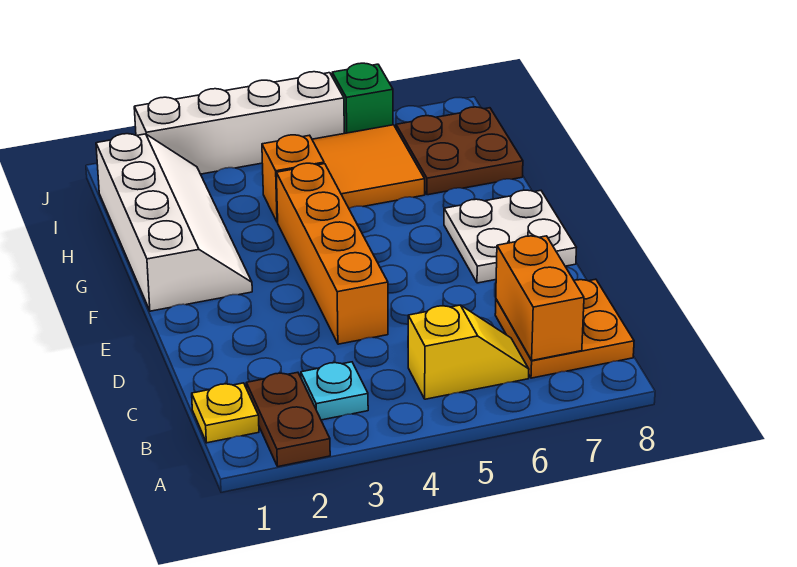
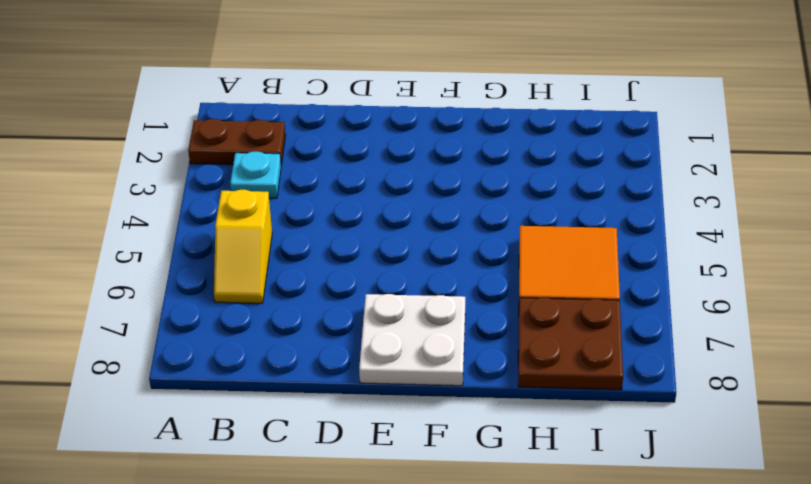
none -> yellow plate B1 level 1
none -> orange plate B7:C8 level 1
none -> orange brick D4:G4 level 1

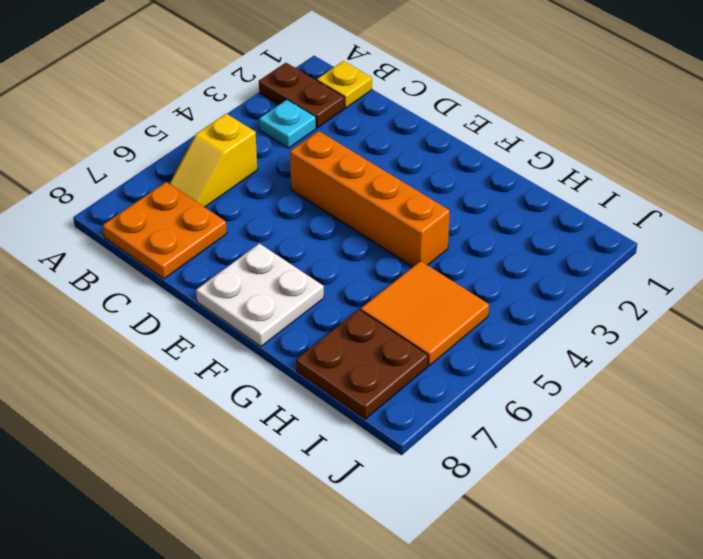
none -> white slope F1:I2 level 1 top 1
none -> orange brick H4 level 1
none -> white brick J2:J5 level 1

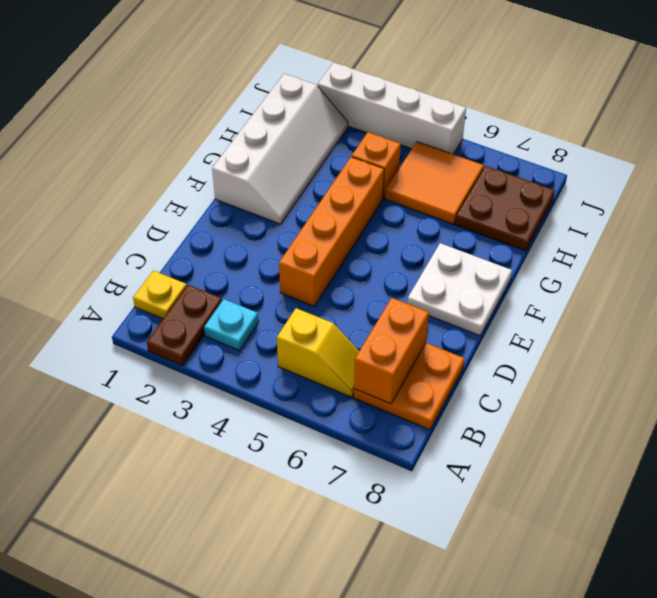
none -> green brick J6 level 1

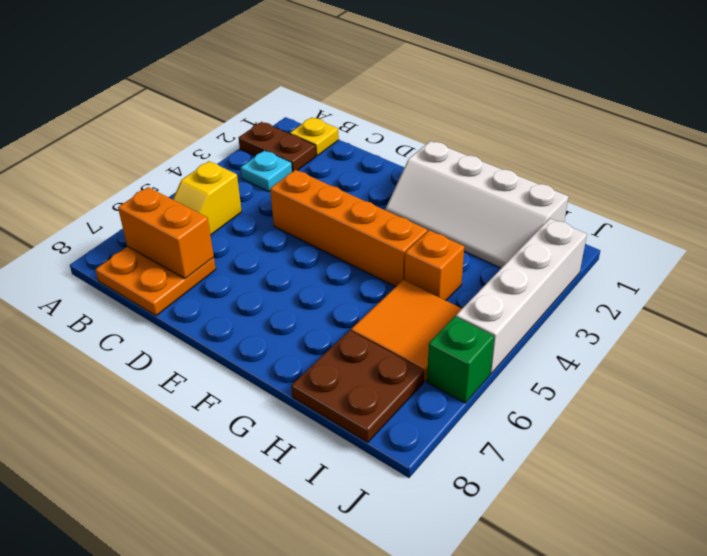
none -> white plate E7:F8 level 1

